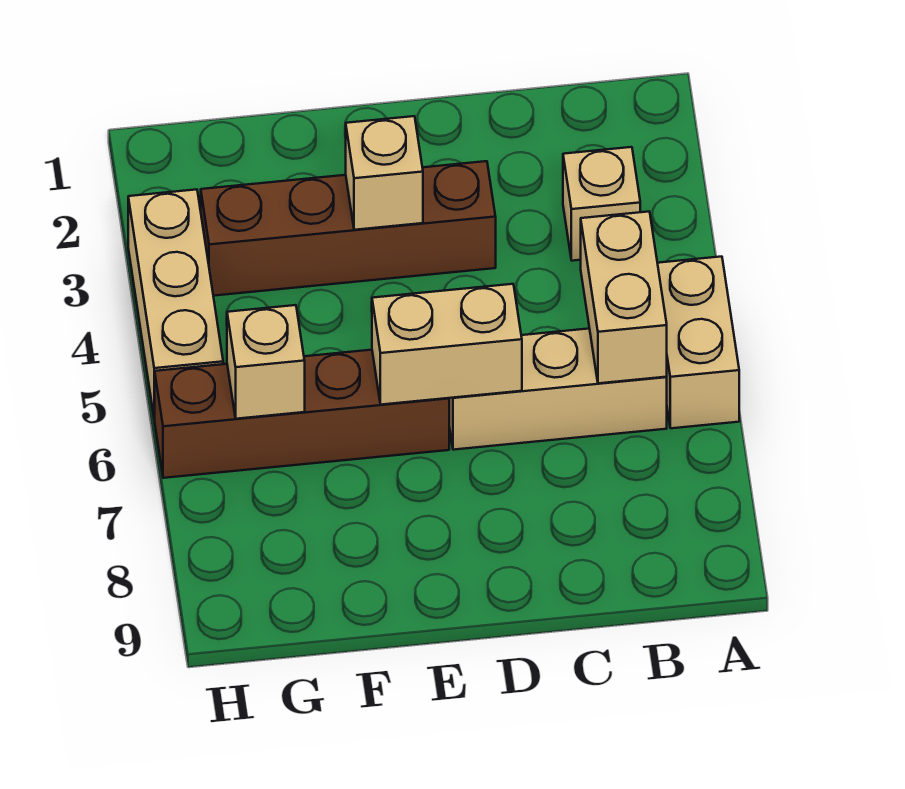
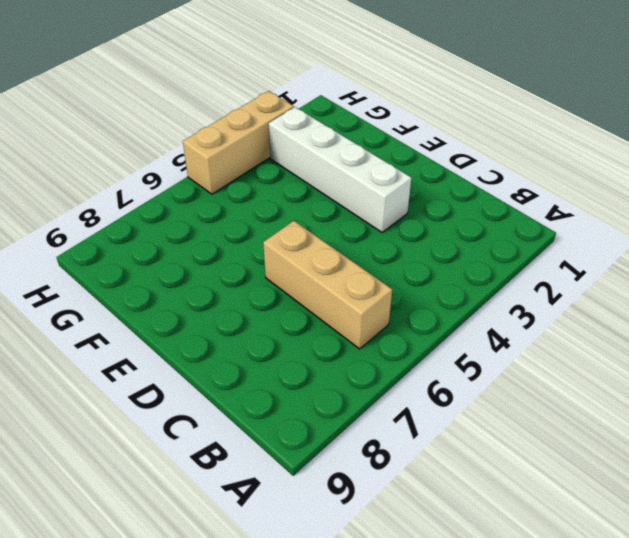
white brick D3:G3 level 1 -> brown brick D3:G3 level 1
none -> tan brick A5:A6 level 1
none -> tan brick B3 level 1

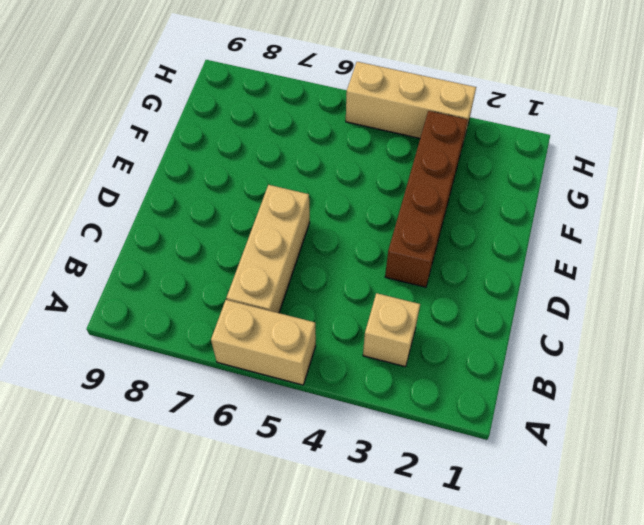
none -> brown brick E6:H6 level 1
none -> tan brick B5:B6 level 2

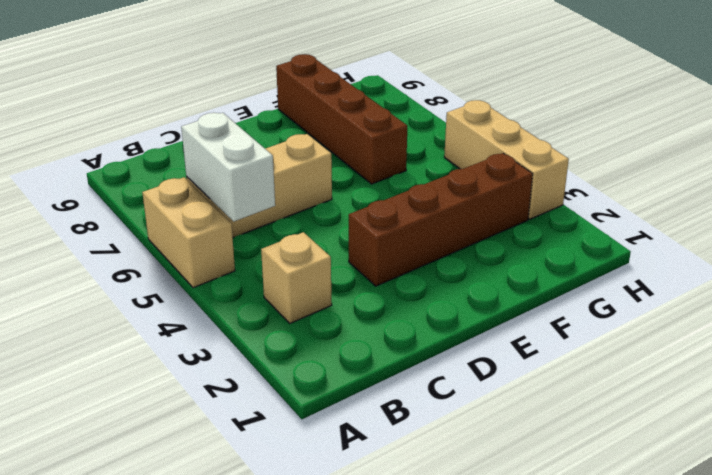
white brick B5:B6 level 2 -> tan brick B5:B6 level 2
brown brick F6:F9 level 1 -> brown brick E6:H6 level 1
none -> tan brick D6:E6 level 2
none -> tan brick E3 level 2

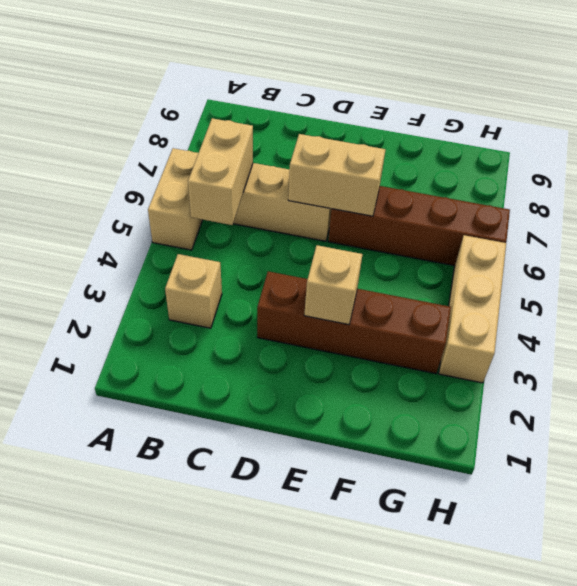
none -> tan brick G6 level 2

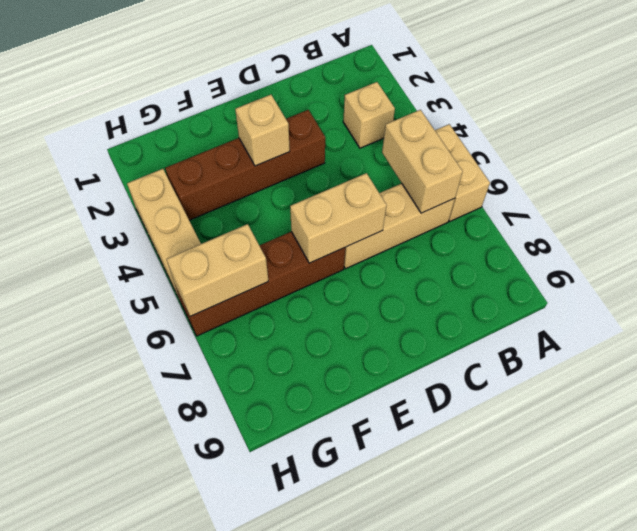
tan brick G6:H6 level 2 -> tan brick G6 level 2

